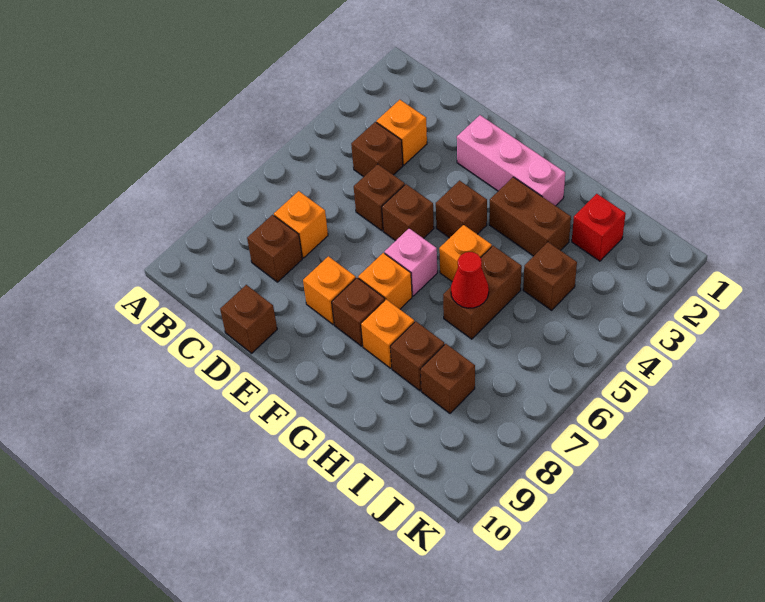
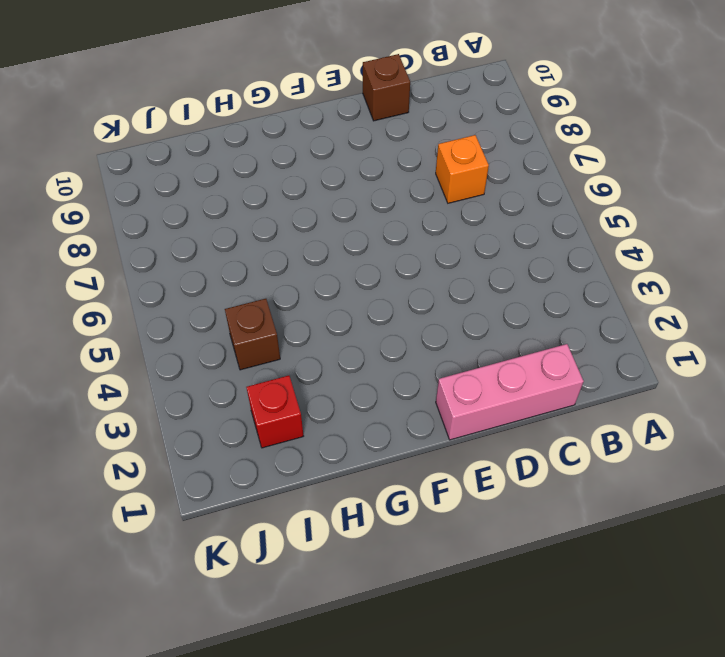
pink brick C1:E1 level 1 -> pink brick E2:G2 level 1
none -> orange brick C3 level 1
none -> brown brick C4 level 1
none -> brown brick C8 level 1

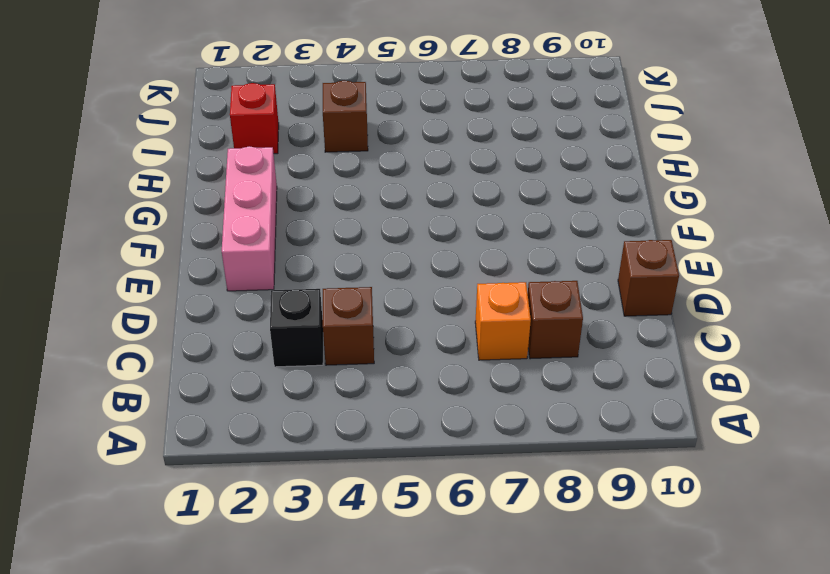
black brick C3 level 1 -> orange brick C3 level 1
none -> brown brick D5 level 1
none -> brown brick E5 level 1
none -> orange brick E8 level 1

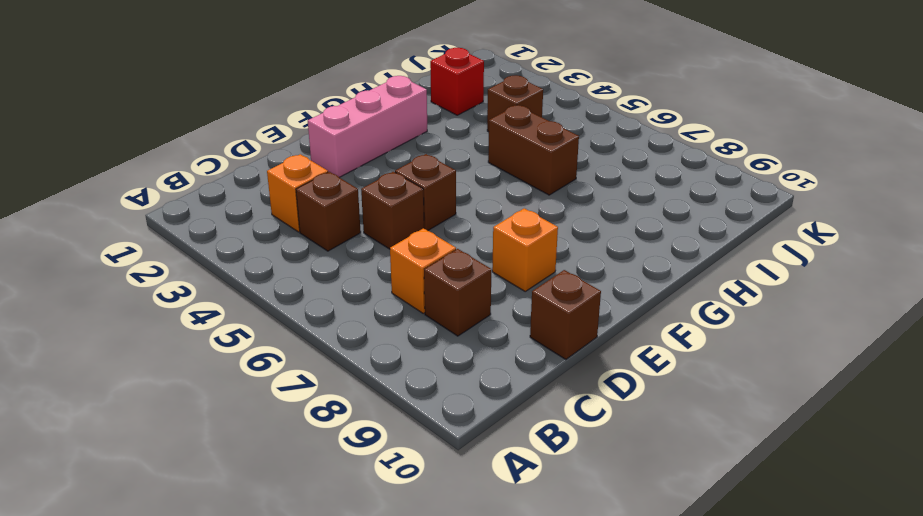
none -> brown brick F4 level 1
none -> pink brick F6 level 1
none -> orange brick F7 level 1

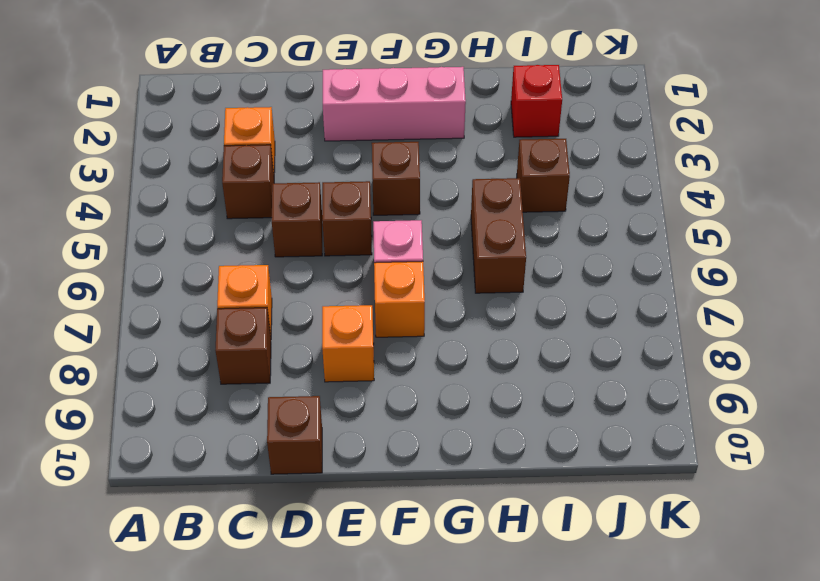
none -> brown brick F8 level 1
none -> brown brick G3:H3 level 1
none -> orange brick G5 level 1

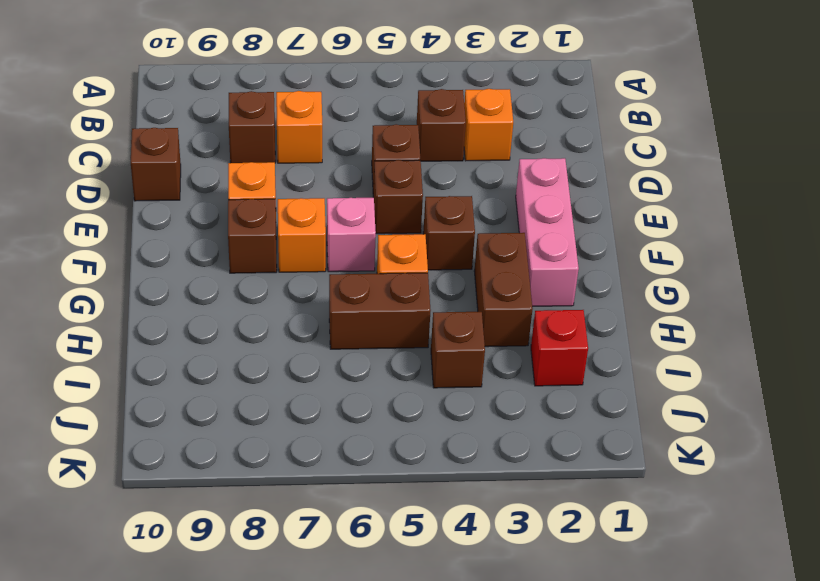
none -> orange brick G8 level 1
none -> brown brick H8 level 1
none -> brown brick I8 level 1

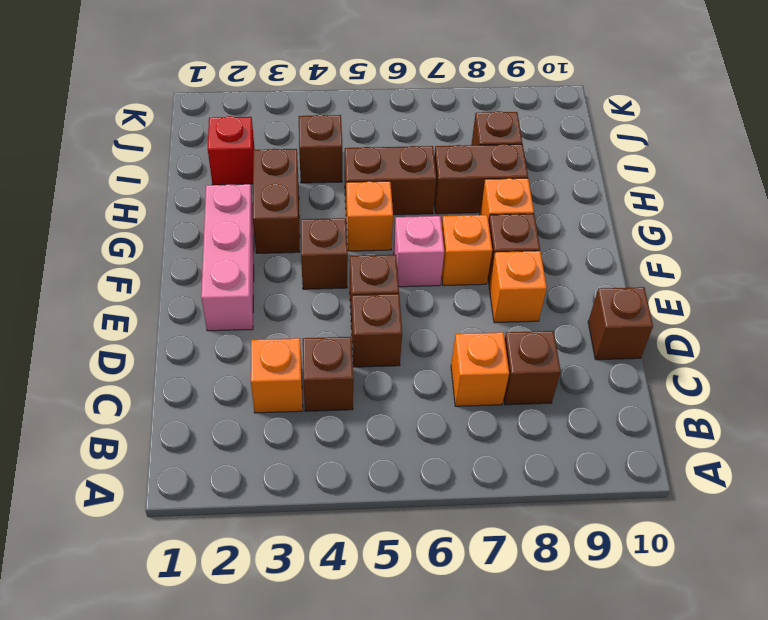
brown brick H7:H8 level 1 -> brown brick H8 level 1
none -> red cone H6 level 2

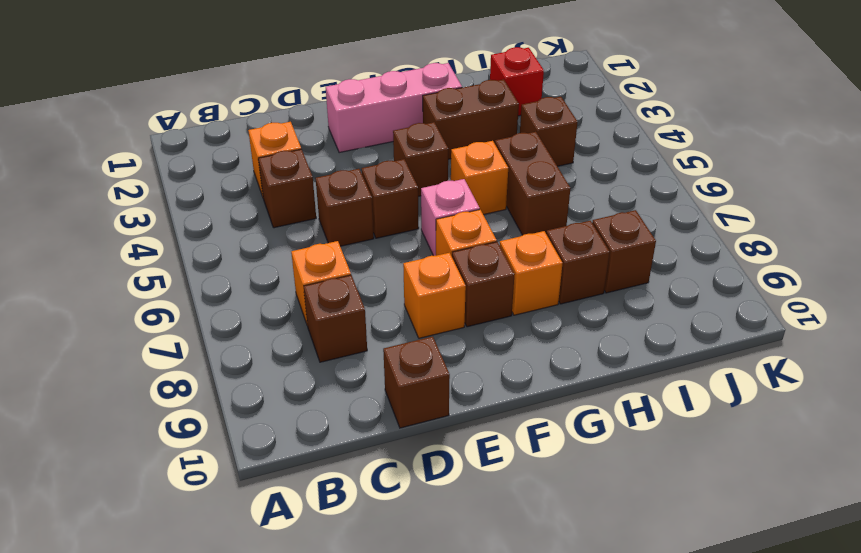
none -> red cone H6 level 2

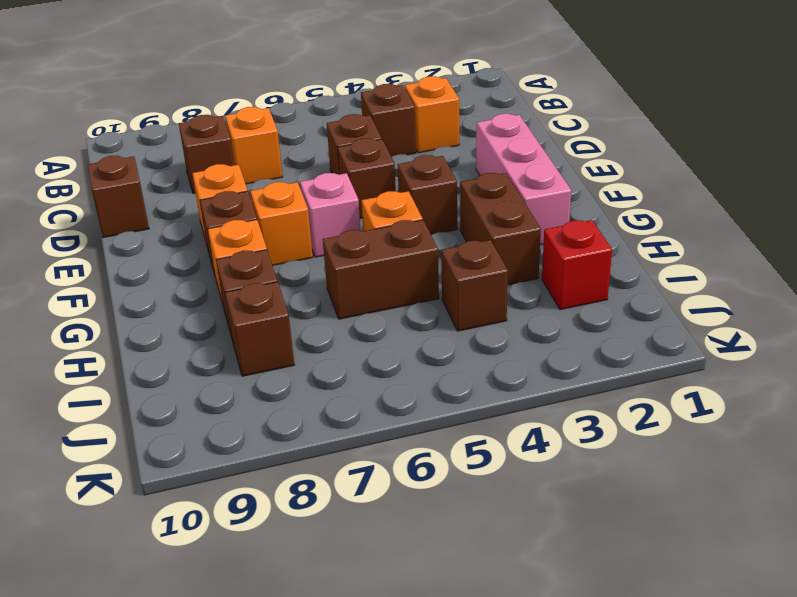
none -> red cone H6 level 2

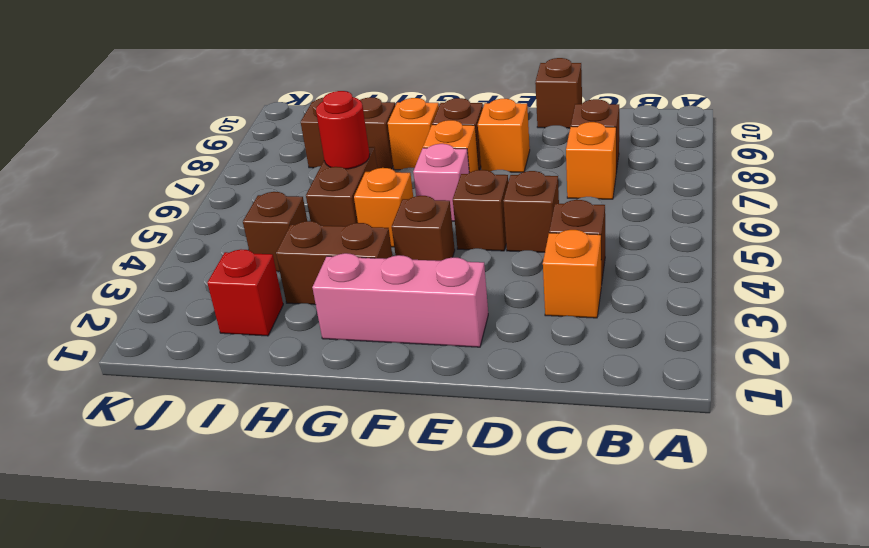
red round brick H6 level 2 -> red cone H6 level 2

